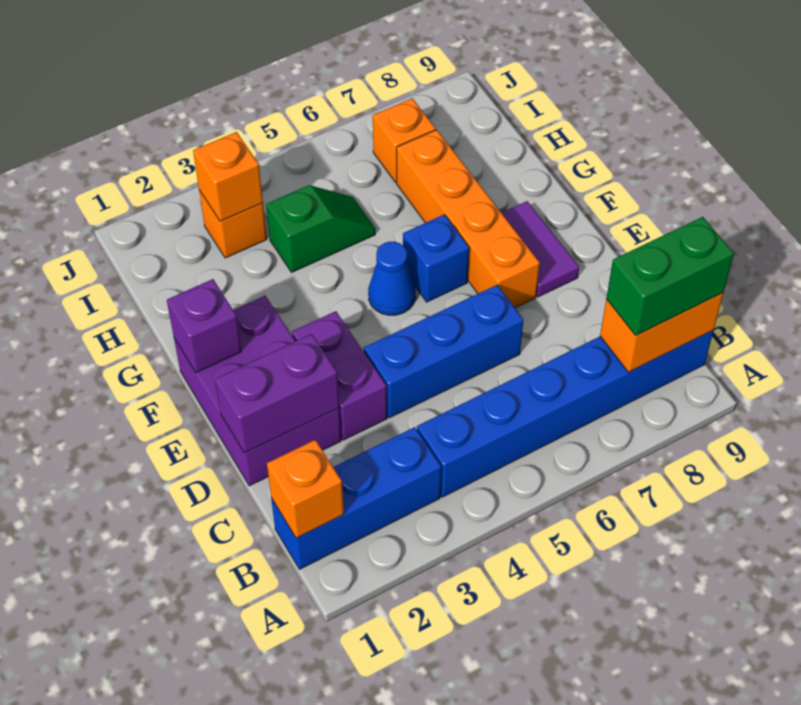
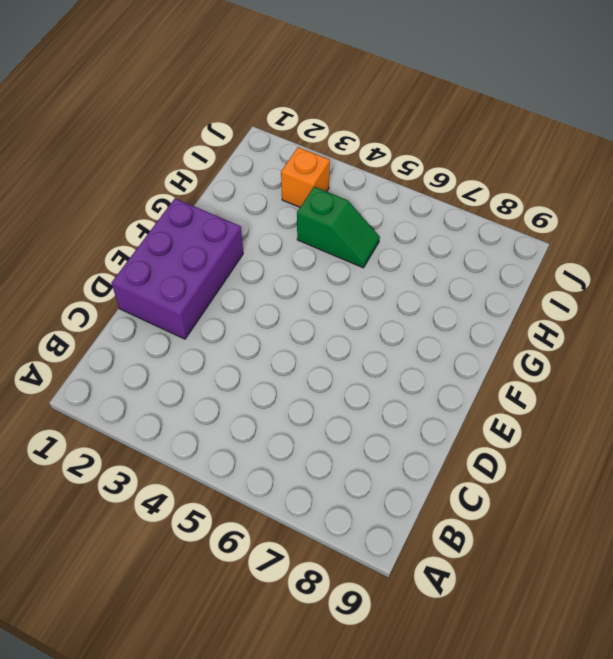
none -> blue brick B1:B3 level 1
none -> blue brick B4:B9 level 1
none -> purple brick D3:E3 level 1

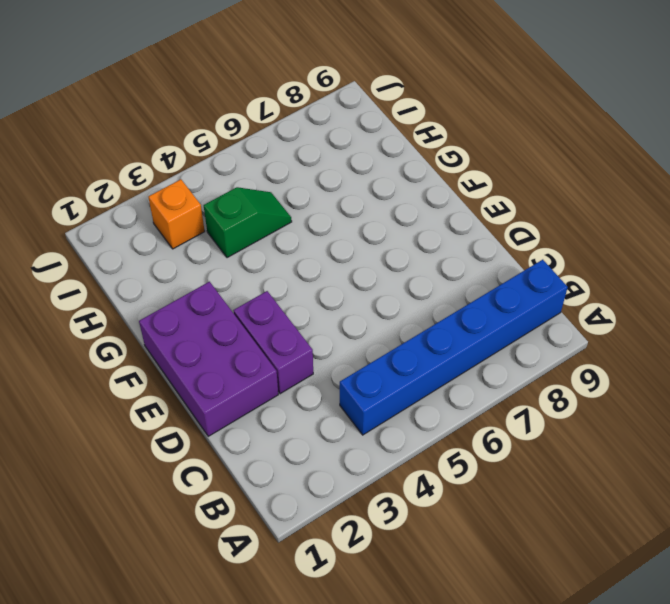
none -> blue brick B1:B3 level 1
none -> blue brick D4:D6 level 1
none -> orange brick E7:H7 level 1

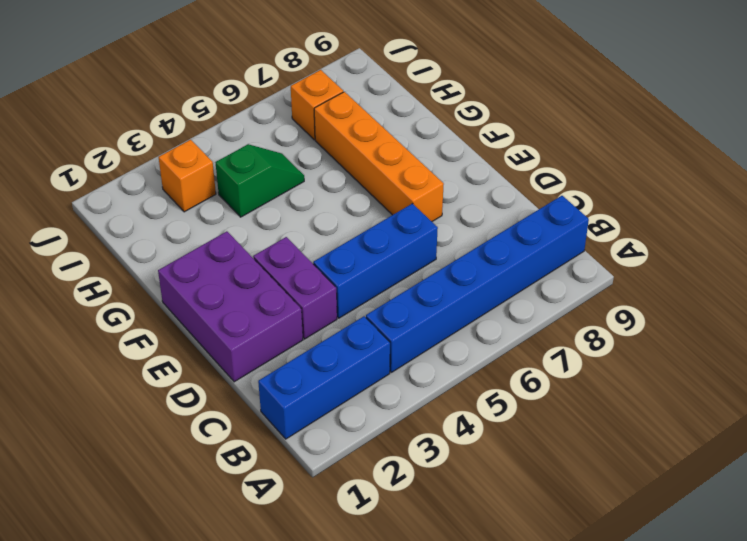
none -> purple tile E8:F8 level 1
none -> blue cone F5 level 1
none -> blue brick F6 level 1

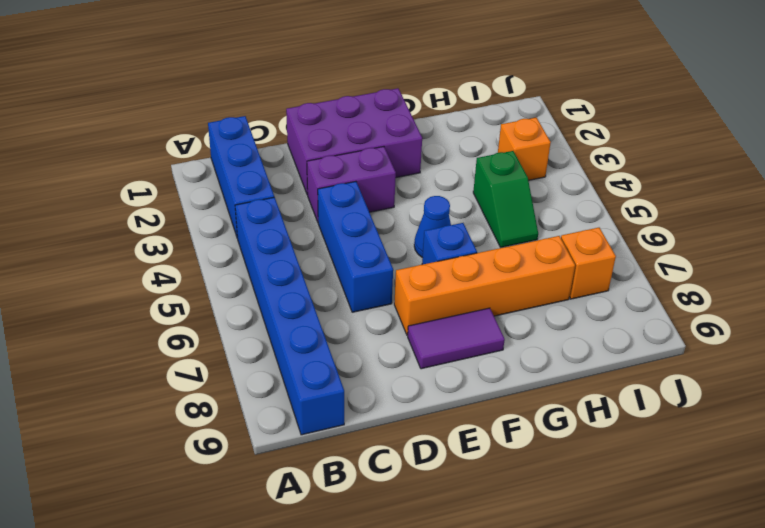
none -> orange brick B1 level 2
none -> orange brick B8:B9 level 2
none -> purple brick D1:D2 level 2

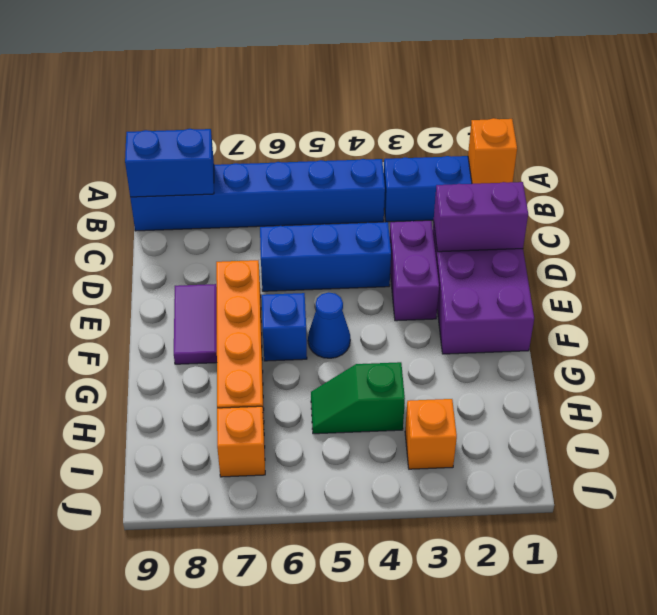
blue brick B8:B9 level 2 -> orange brick B8:B9 level 2
none -> purple brick F1 level 2
none -> orange brick I3 level 2
none -> green brick B8:B9 level 3

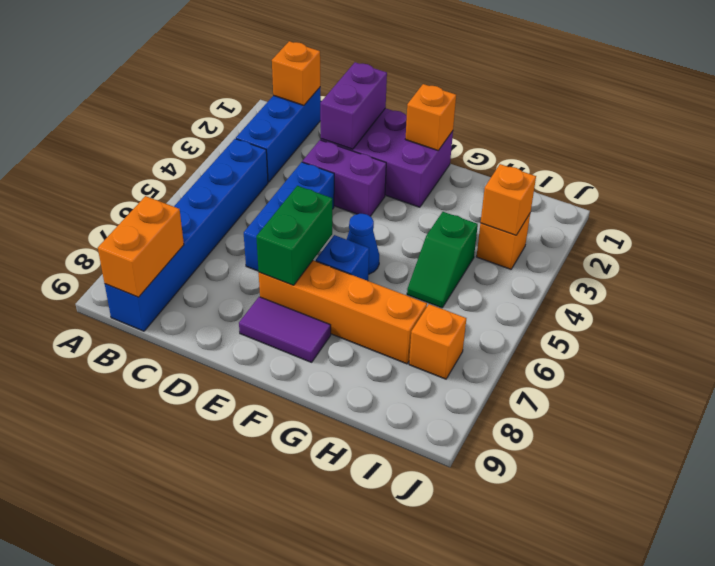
green brick E6:E7 level 2 -> green brick B8:B9 level 3
orange brick F1 level 2 -> purple brick F1 level 2

